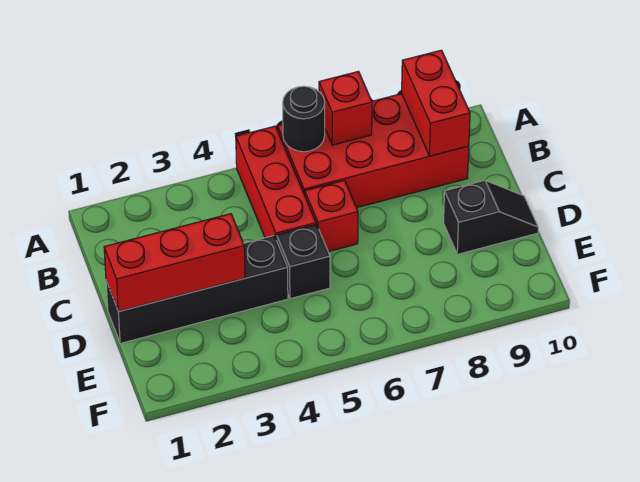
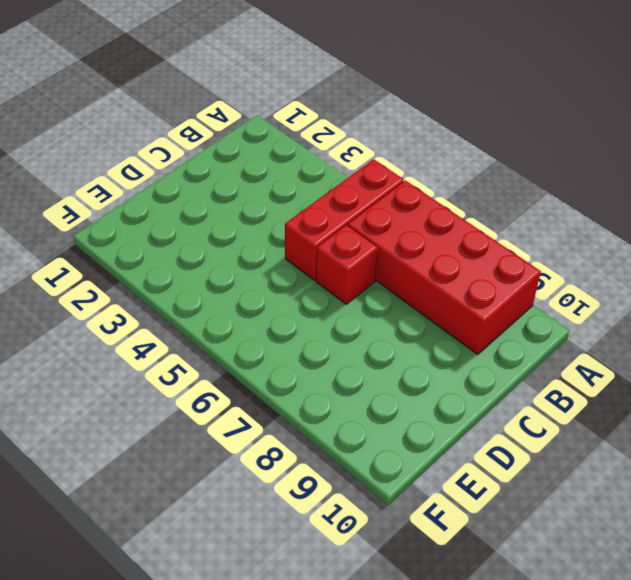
none -> black brick D1:D4 level 1
none -> black brick D5 level 1

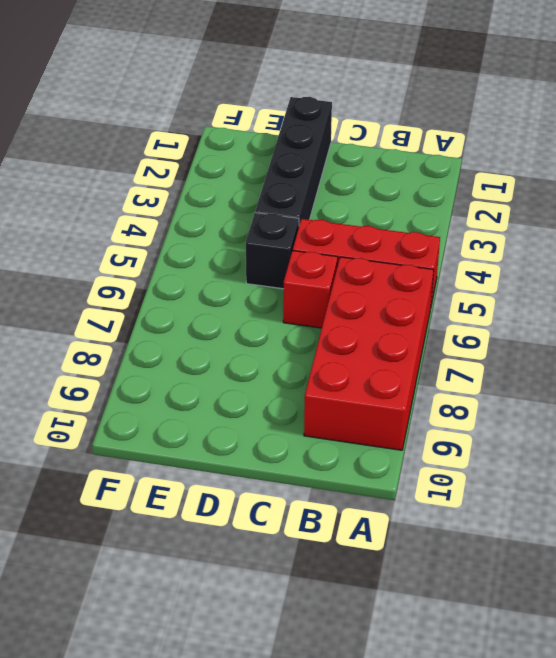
none -> black slope D9:D10 level 1 top 9
none -> black round brick A6 level 2

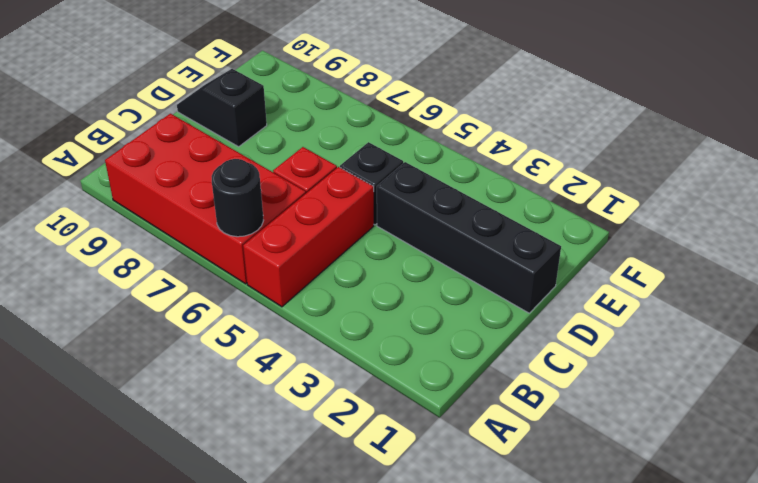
none -> red brick A7 level 2
none -> red brick A9:B9 level 2

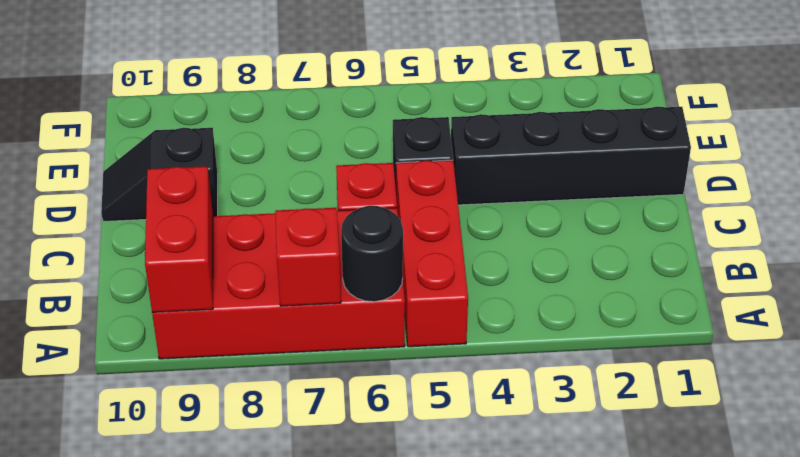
none -> red brick D1:D3 level 2

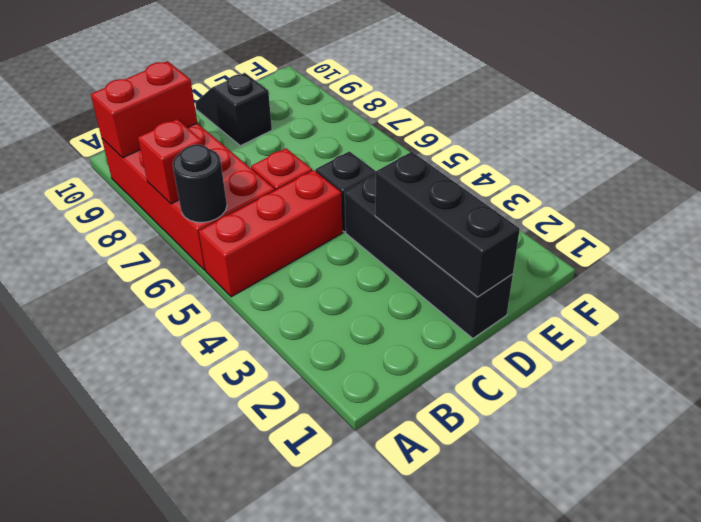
black brick D1:D3 level 2 -> red brick D1:D3 level 2

